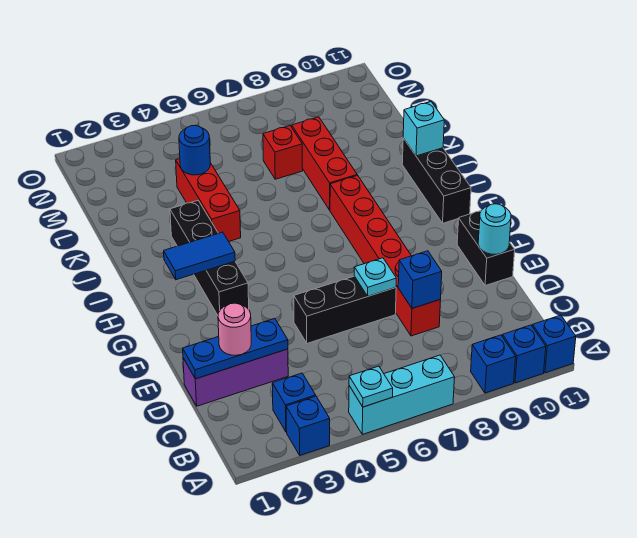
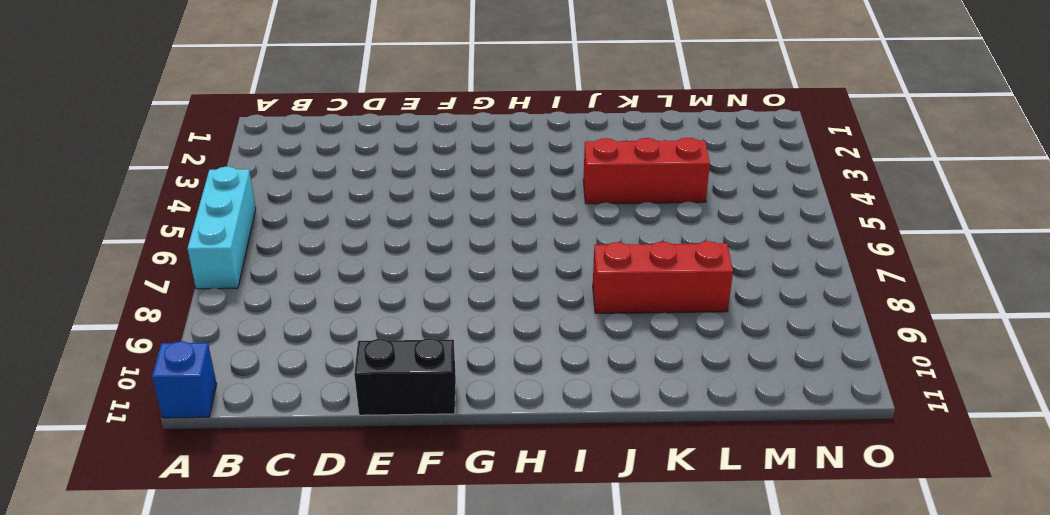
none -> blue brick A3 level 1
none -> blue brick A9 level 1
none -> blue brick A10 level 1

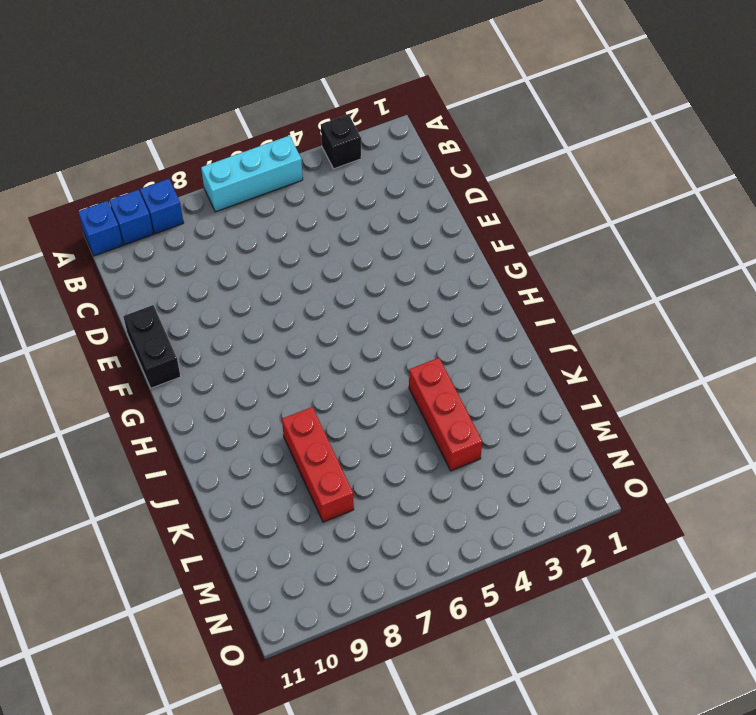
black brick A3 level 1 -> blue brick A3 level 1
none -> blue brick B3 level 1
none -> purple brick D1:D3 level 1
none -> red brick D8:I8 level 1

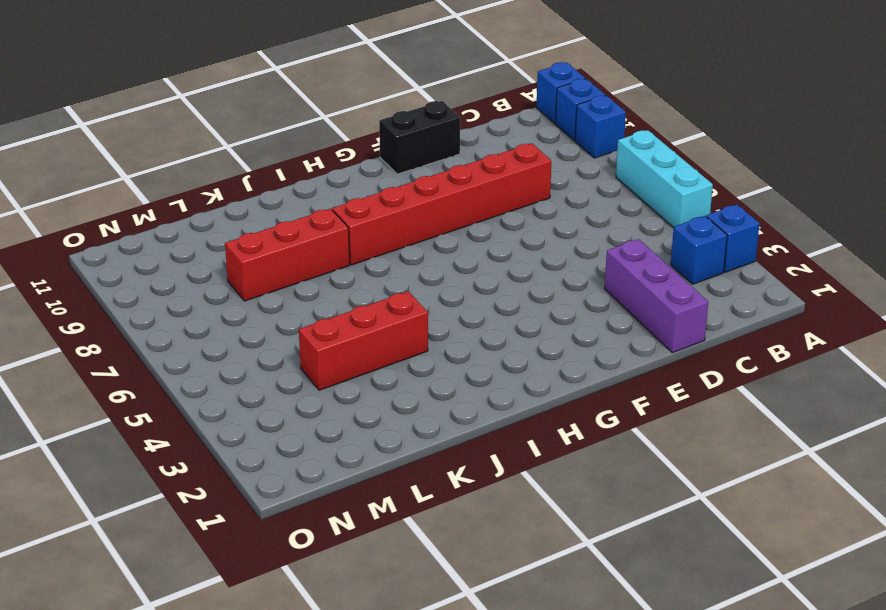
none -> black brick E5:E7 level 1
none -> black brick G3:J3 level 1
none -> black brick H11:J11 level 1

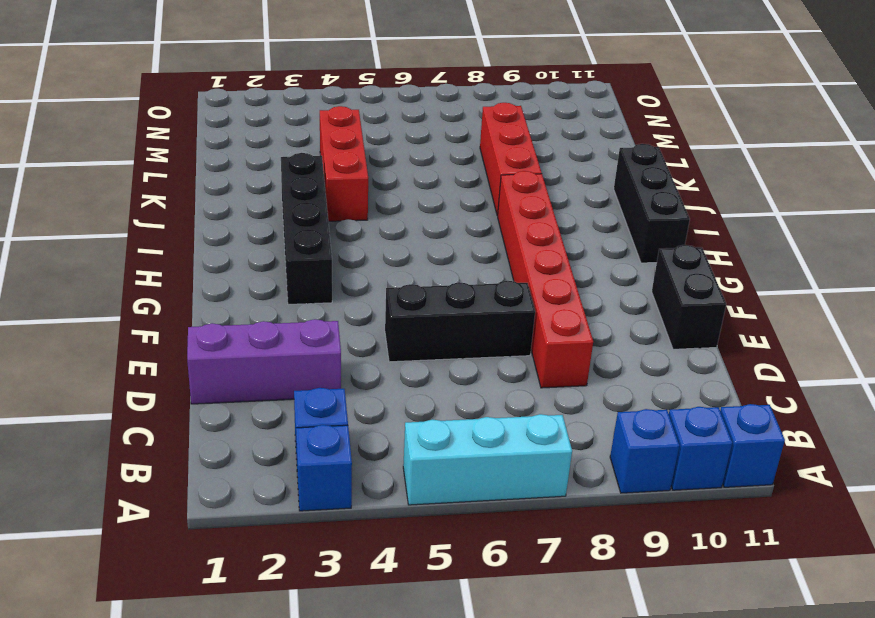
none -> red brick L7 level 1
none -> cyan plate A5 level 2
none -> blue plate D1:D3 level 2

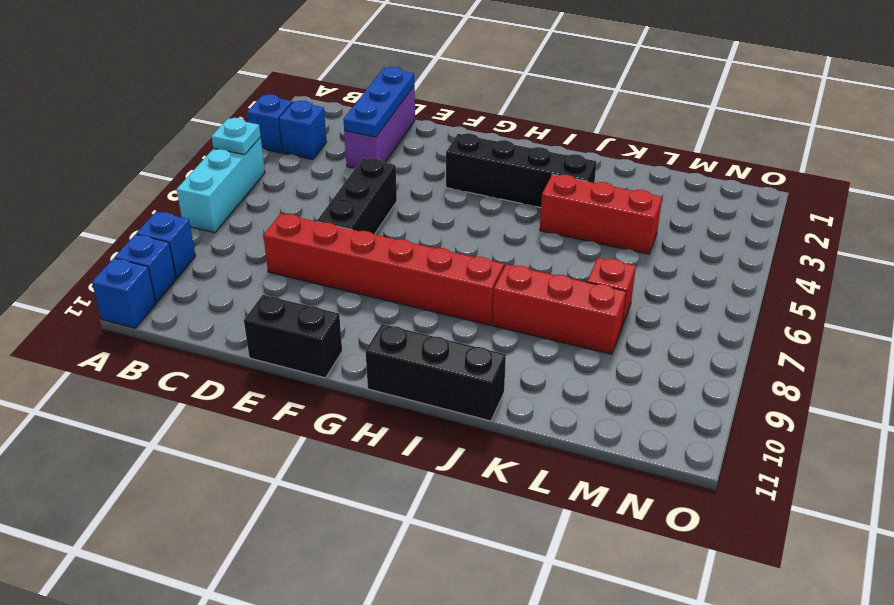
none -> blue brick D8 level 2
none -> cyan plate E7 level 2
none -> cyan round brick E11 level 2

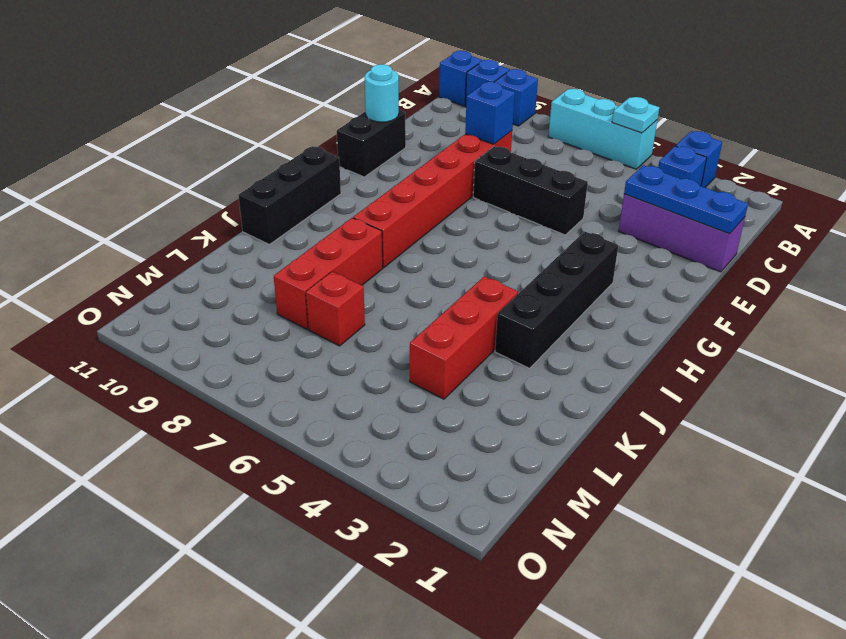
none -> cyan plate E7 level 2
none -> blue tile H2:H3 level 2
none -> cyan brick J11 level 2

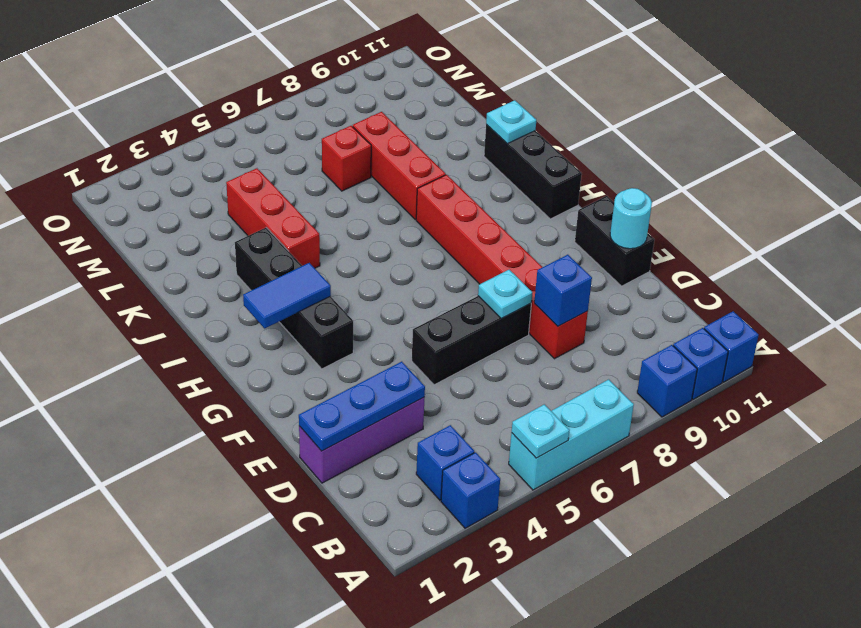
cyan plate J11 level 2 -> cyan brick J11 level 2
none -> blue round brick L4 level 2
none -> pink round brick D2 level 3

